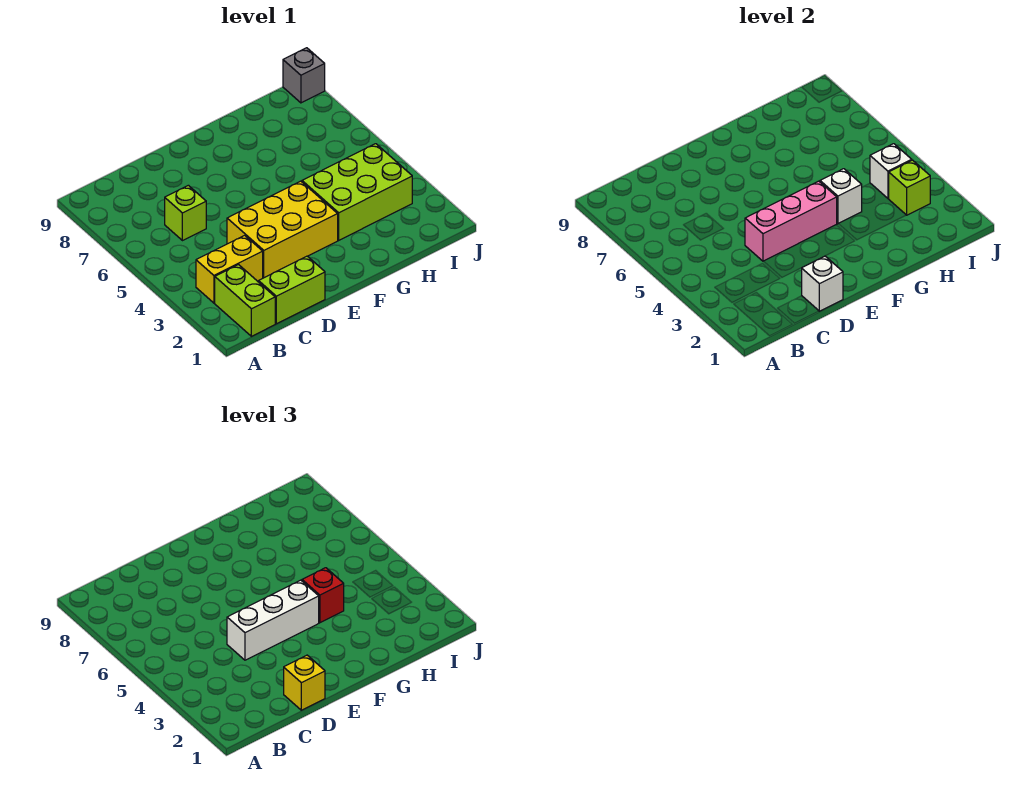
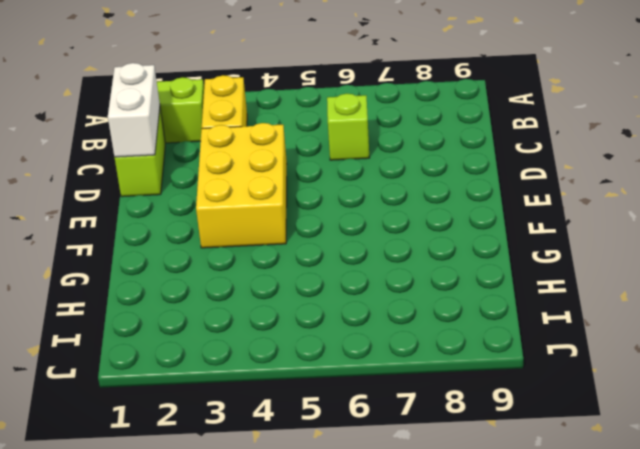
white brick C1:D1 level 2 -> white brick D1 level 2
none -> lime brick G3:I4 level 1
none -> grey brick J9 level 1
none -> pink brick D4:F4 level 2

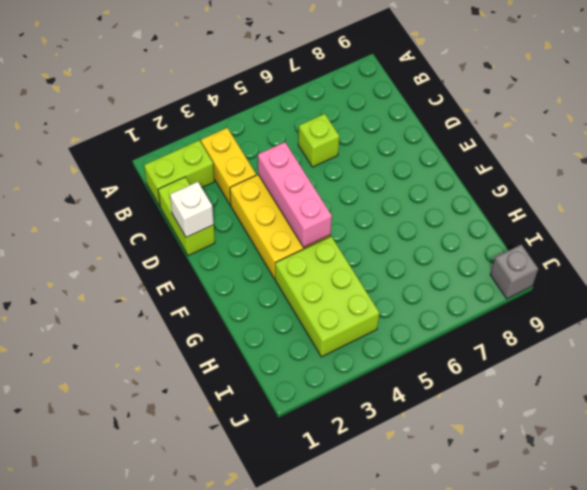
none -> white brick G4 level 2
none -> lime brick I3 level 2
none -> white brick I4 level 2

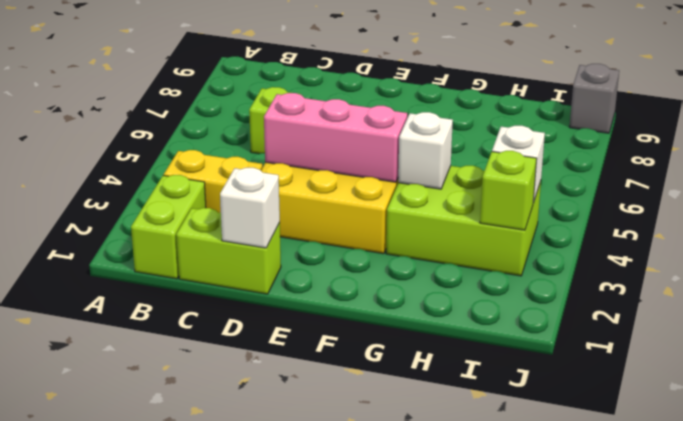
none -> yellow brick D1 level 3
none -> white brick D4:F4 level 3
none -> red brick G4 level 3

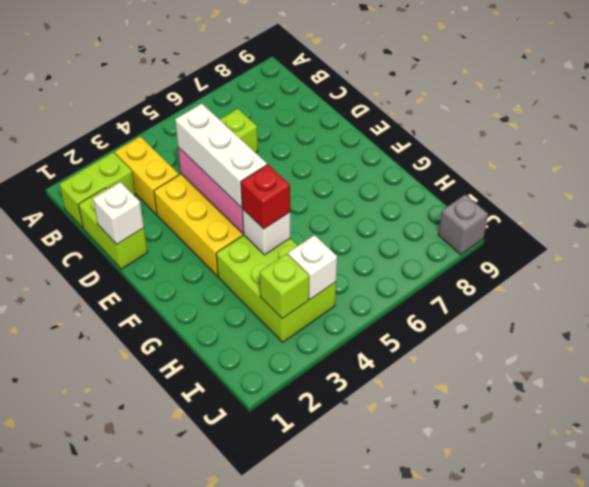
none -> yellow brick D1 level 3

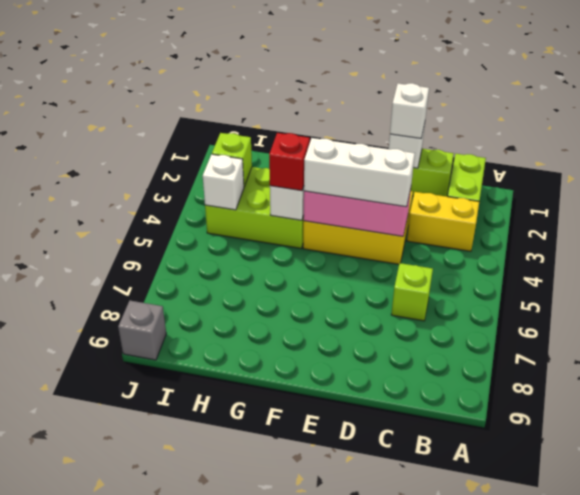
white brick D1 level 3 -> yellow brick D1 level 3

